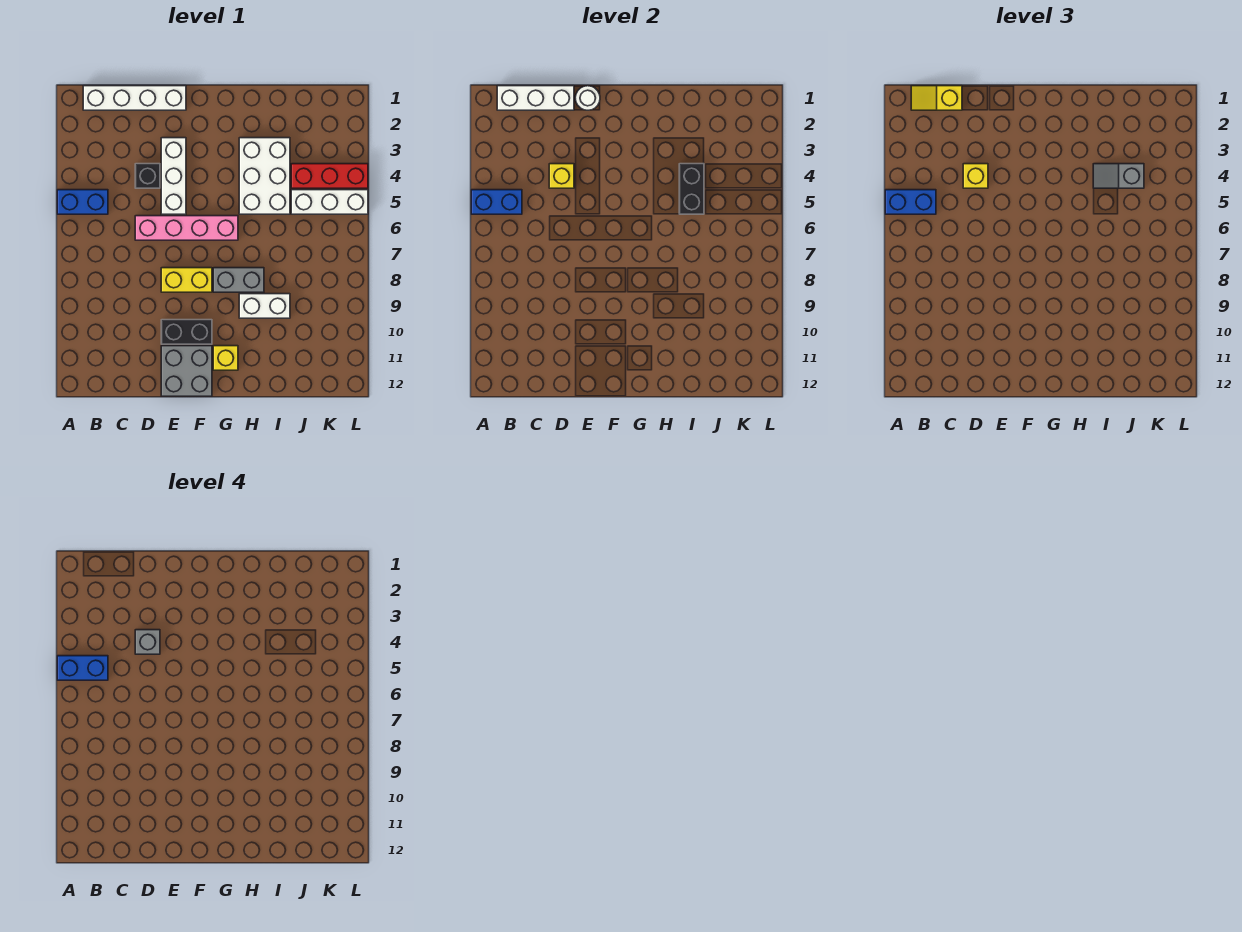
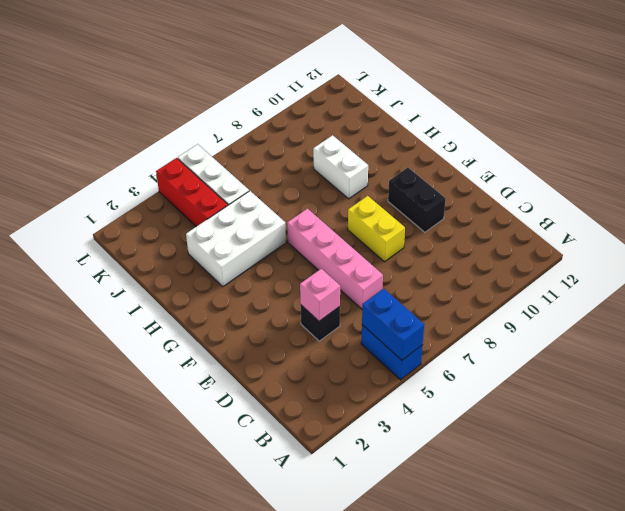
pink brick D4 level 2 -> yellow brick D4 level 2
none -> white brick B1:E1 level 1
none -> white brick E3:E5 level 1
none -> grey brick E11:F12 level 1

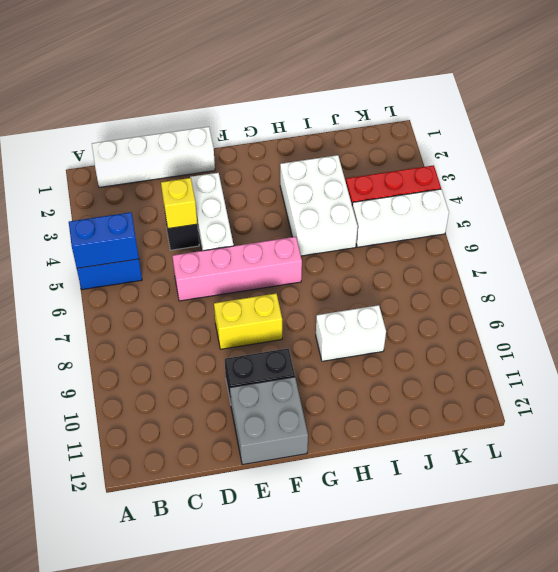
none -> grey brick G8:H8 level 1
none -> yellow brick G11 level 1
none -> white brick B1:D1 level 2

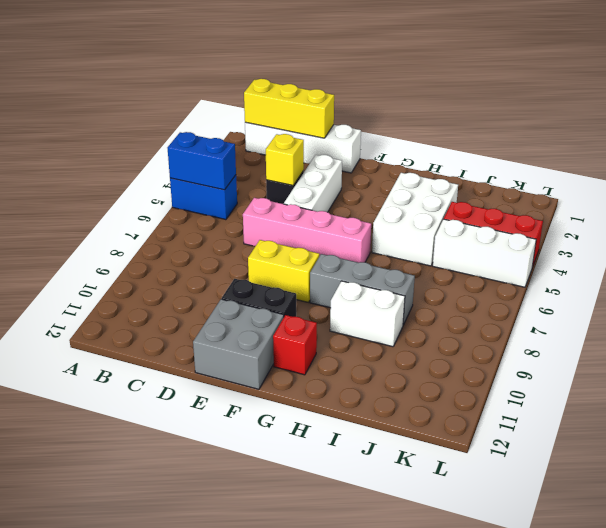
yellow brick B1:D1 level 2 -> white brick B1:D1 level 2
grey brick G8:I8 level 1 -> grey brick G8:H8 level 1
red brick G11 level 1 -> yellow brick G11 level 1
none -> white round brick E1 level 2
none -> black brick I4:I5 level 2
none -> blue brick A5:B5 level 3

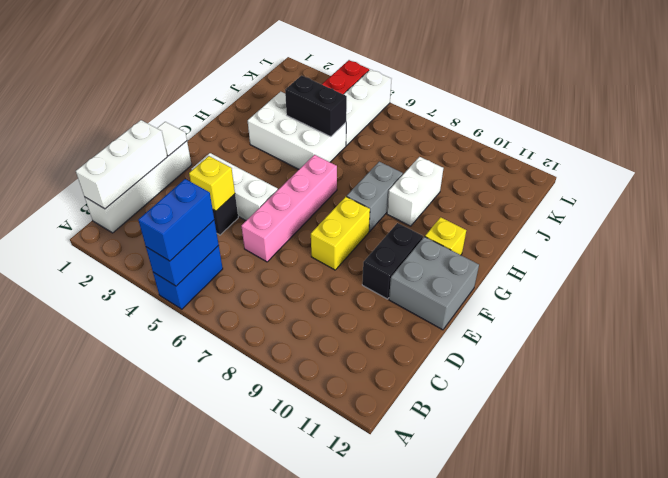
white tile E1 level 2 -> white round brick E1 level 2
none -> yellow slope B1:C1 level 3 top C
none -> yellow brick D4 level 3
none -> grey slope I4:J4 level 3 top J

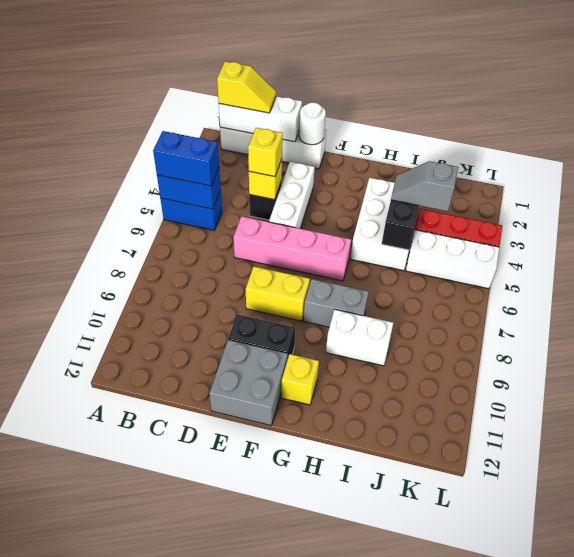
yellow slope B1:C1 level 3 top B -> yellow slope B1:C1 level 3 top C
none -> blue brick A5:B5 level 4
none -> grey brick D4 level 4

